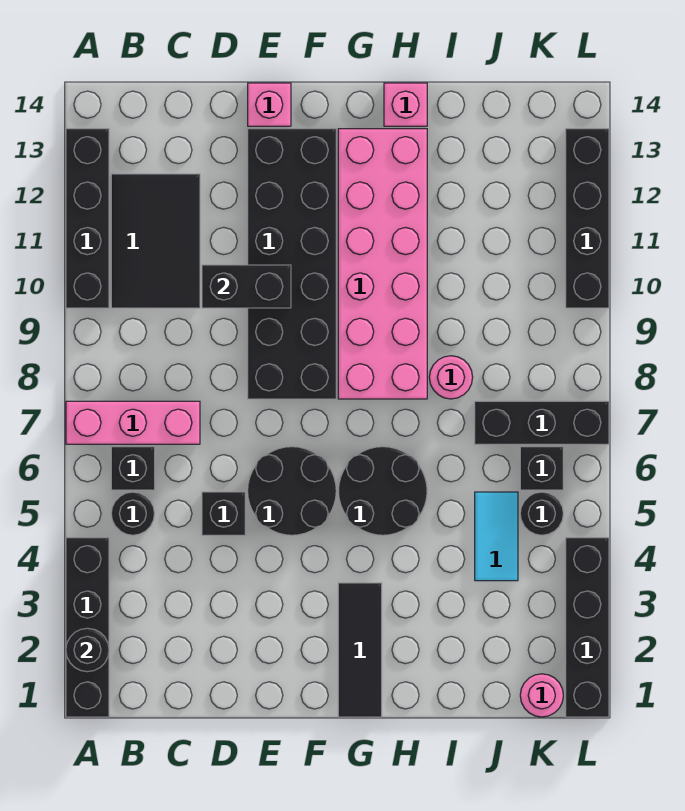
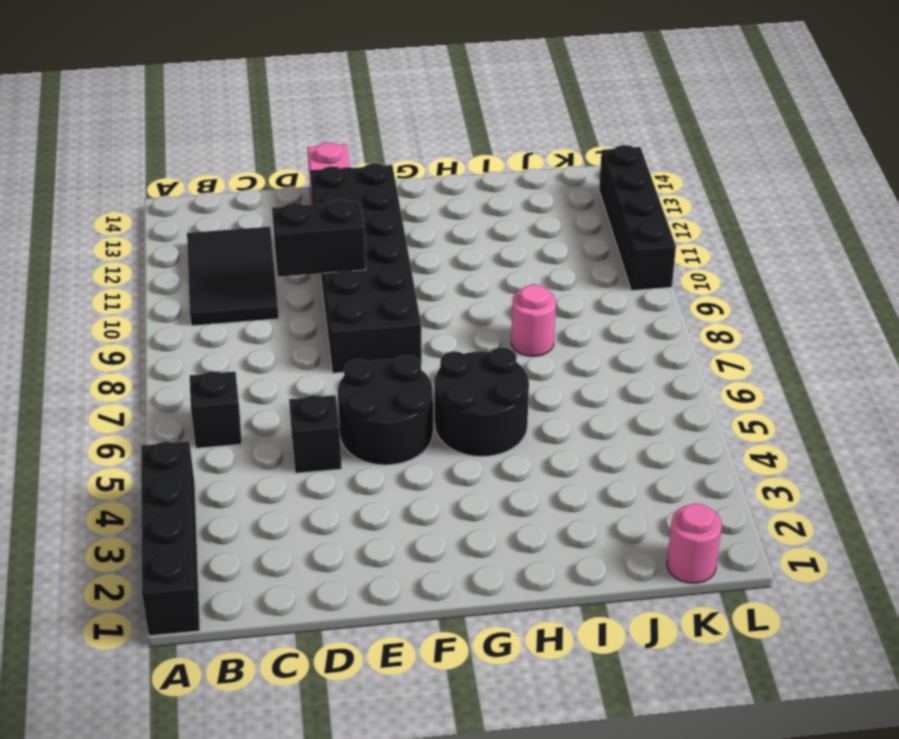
none -> pink brick A7:C7 level 1
none -> black brick A10:A13 level 1
none -> black round brick B5 level 1

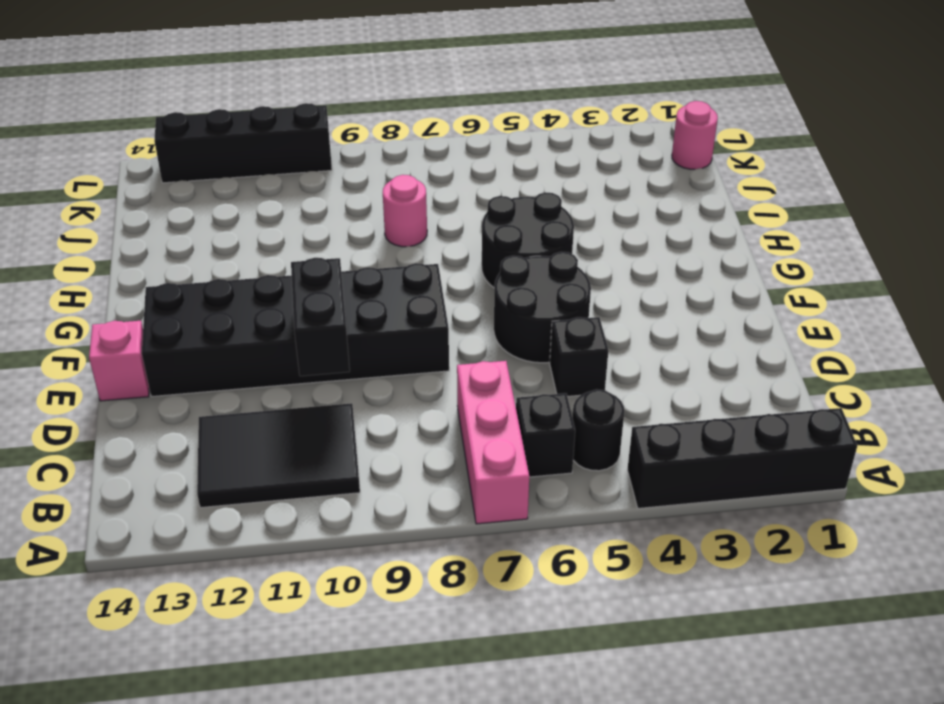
none -> black brick A10:A13 level 1
none -> black tile G1:G3 level 1
none -> pink brick G8:H13 level 1

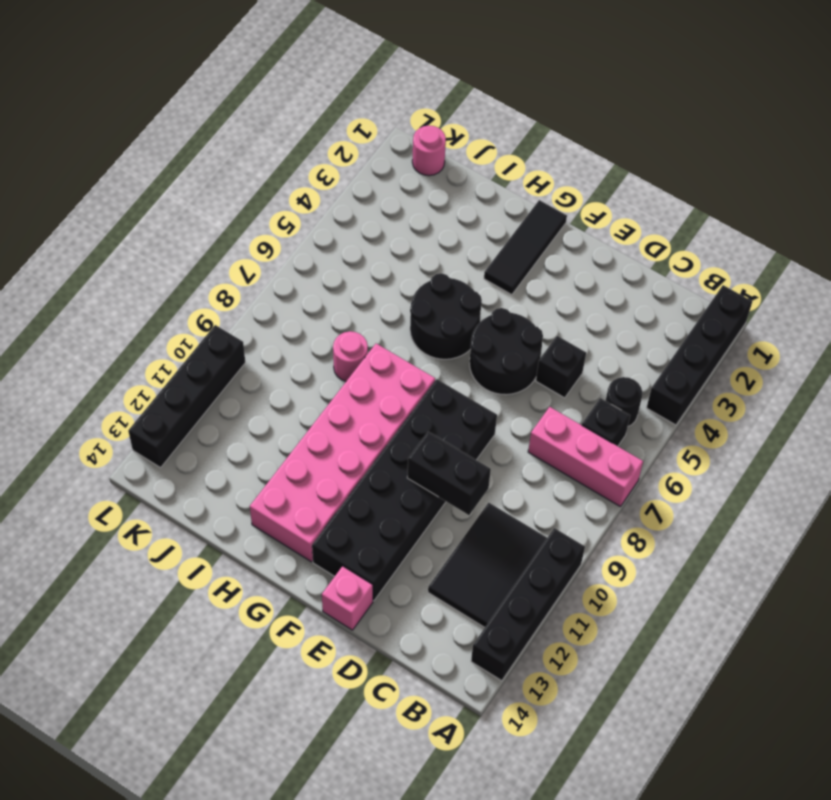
none -> pink brick H14 level 1
none -> cyan tile J4:J5 level 1
none -> black brick J7:L7 level 1

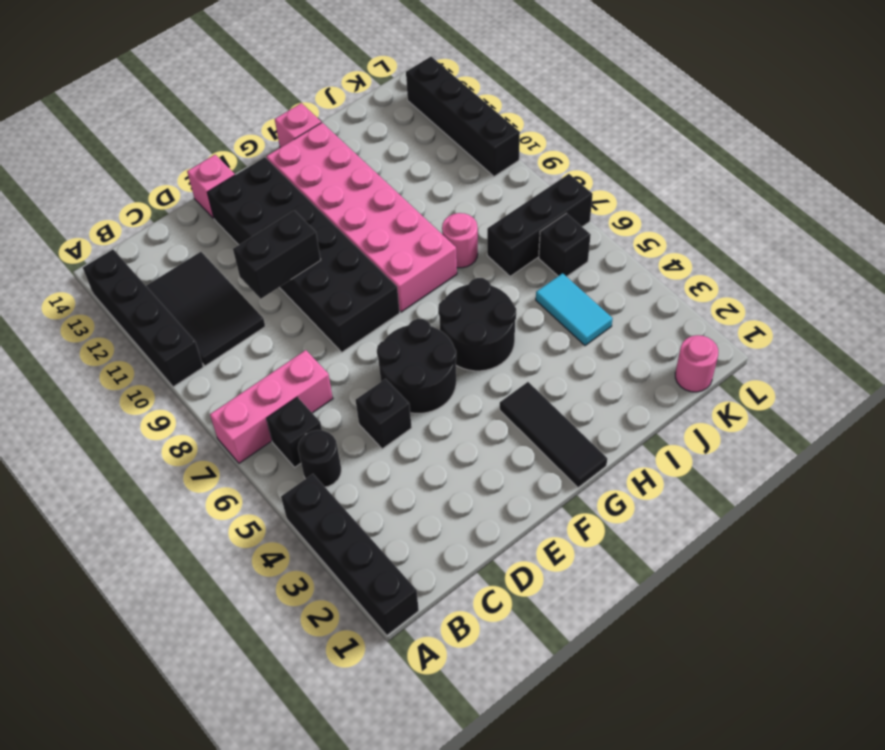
none -> black round brick K5 level 1
none -> black brick L1:L4 level 1
none -> black round brick A2 level 2

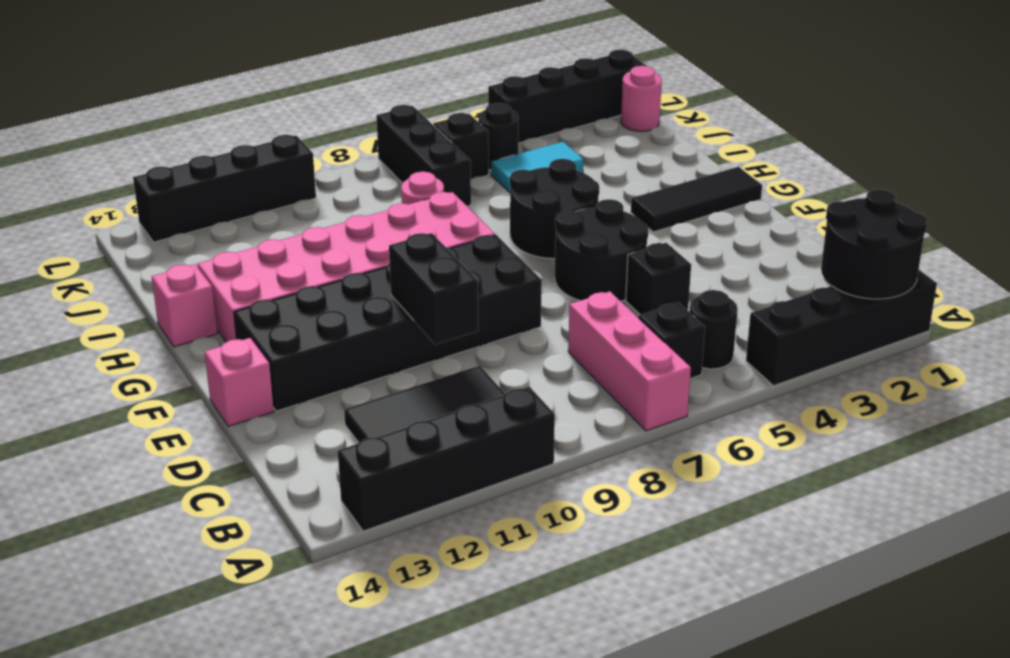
black round brick A1:B2 level 2 -> black round brick A2 level 2

